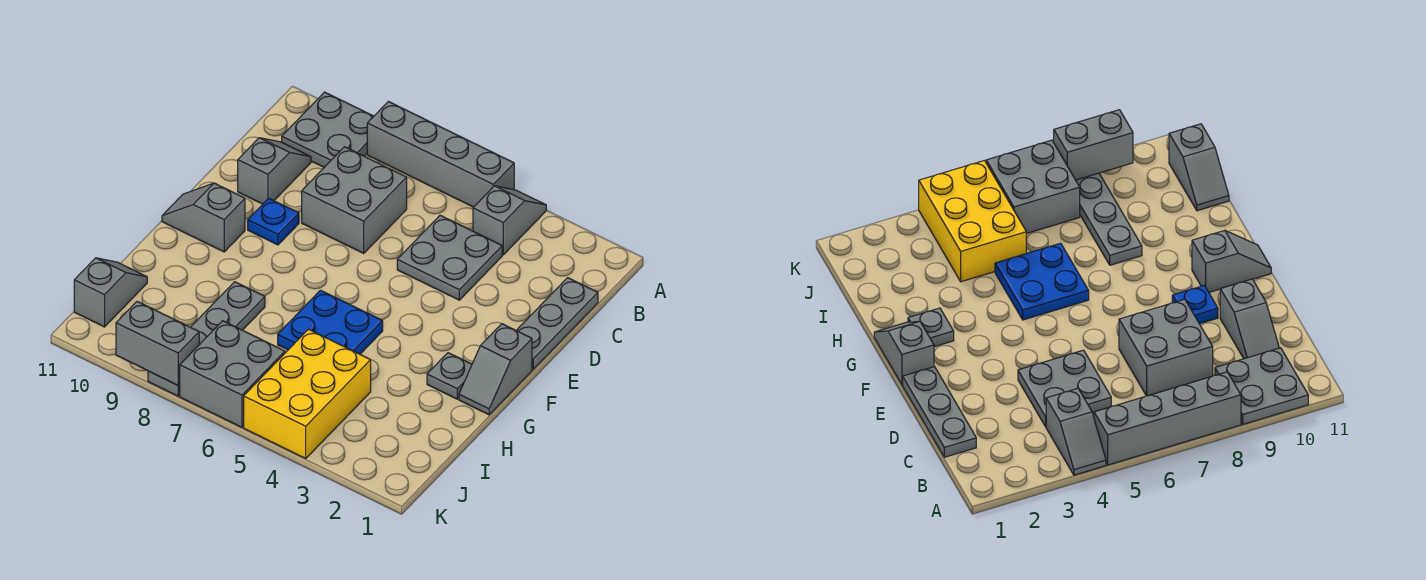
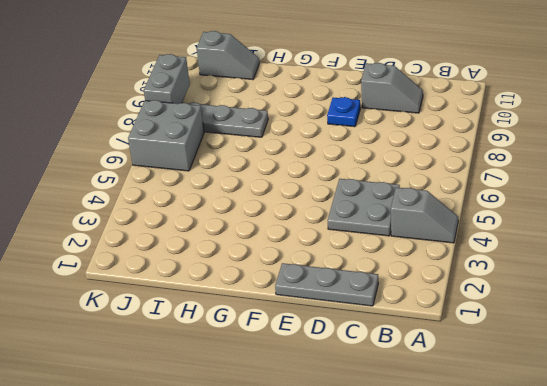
none -> grey brick A5:A8 level 1
none -> grey plate A9:B10 level 1
none -> grey brick C7:D8 level 1

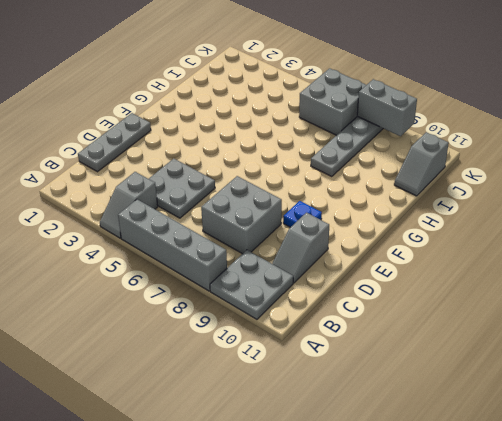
none -> grey slope F1:G1 level 1 top F
none -> grey slope F10:F11 level 1 top 10
none -> grey plate G2 level 1

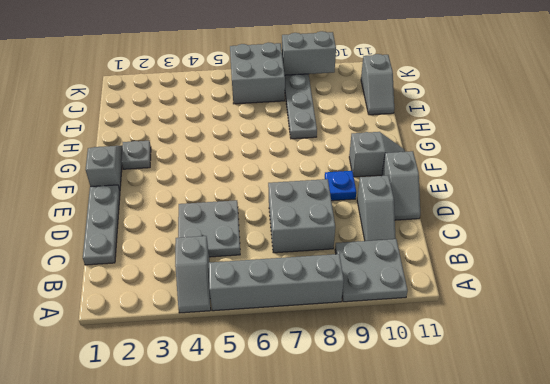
grey slope D11:E11 level 1 top E -> none
none -> blue plate G5:H6 level 1
none -> yellow brick I4:K5 level 1

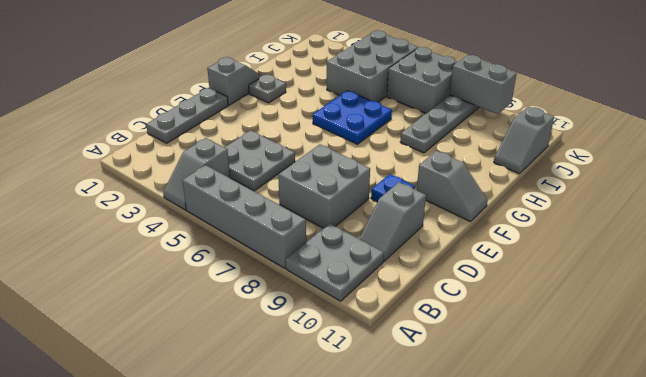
grey brick I4:K5 level 1 -> yellow brick I4:K5 level 1

